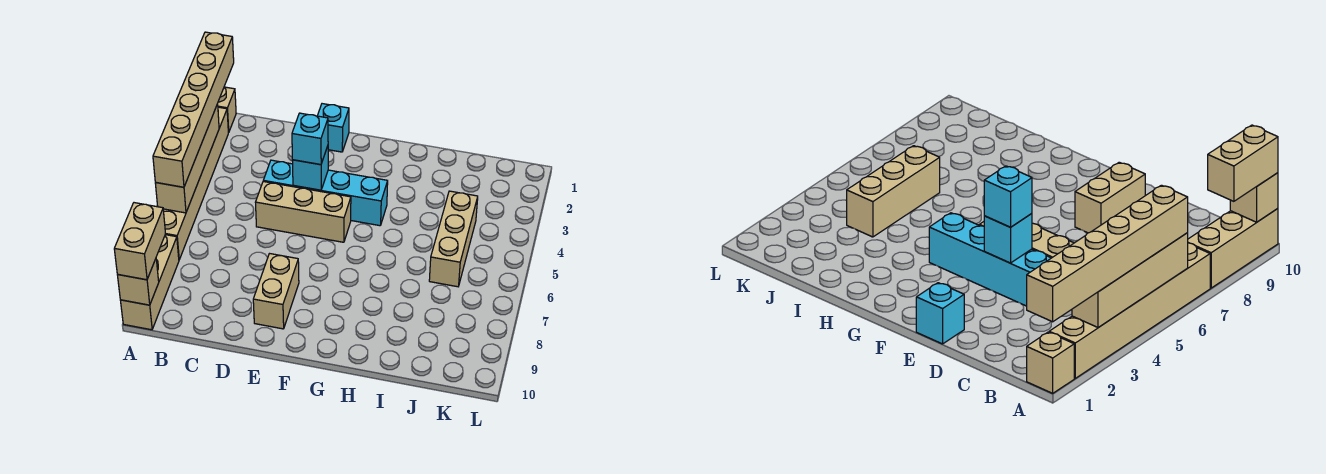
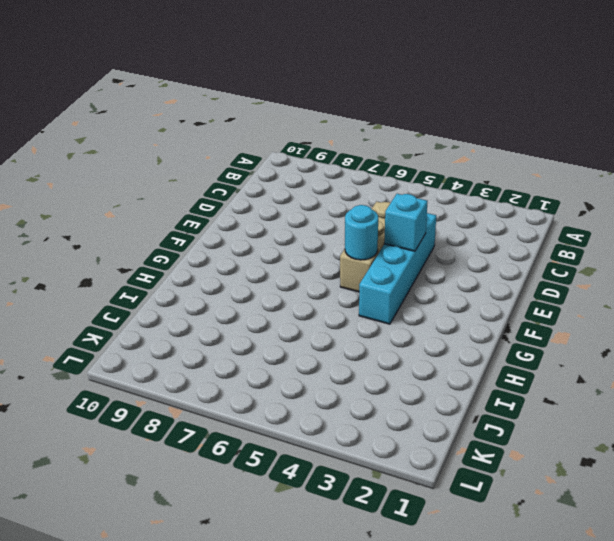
cyan round brick F5 level 2 -> none
none -> tan brick A1 level 1
none -> tan brick A2:A7 level 1
none -> tan brick A8:A10 level 1

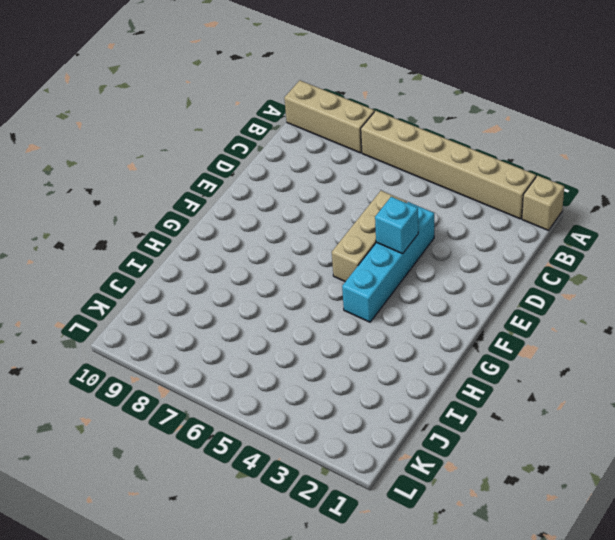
none -> cyan brick E1 level 1
none -> tan brick E8:E9 level 1
none -> tan brick J4:J6 level 1

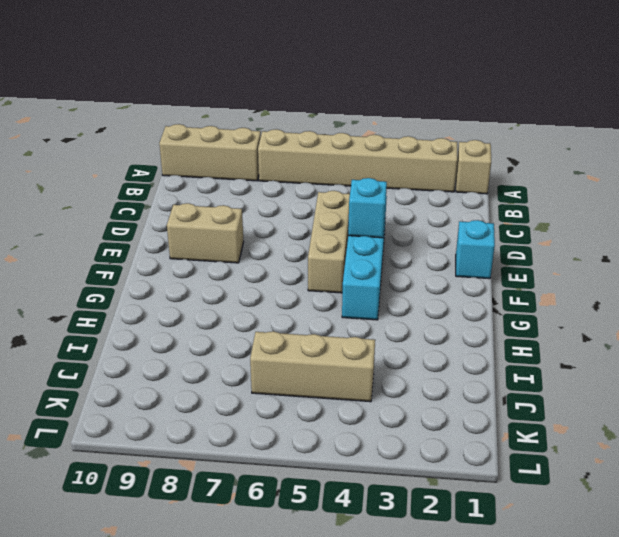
none -> tan brick A3:A6 level 2
none -> tan brick A10 level 2
none -> tan brick A1:A6 level 3

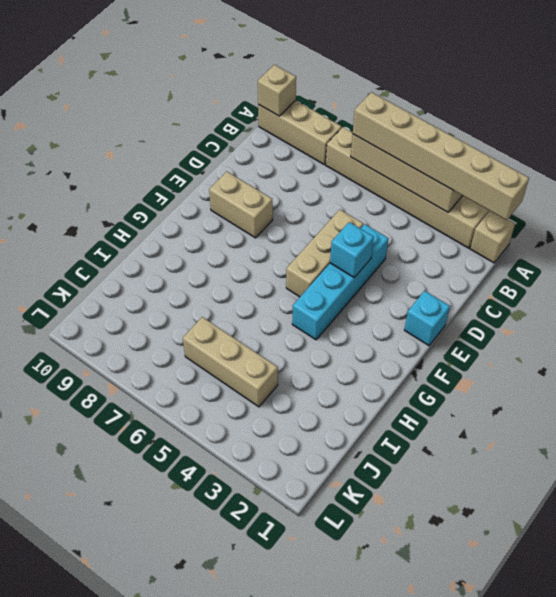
none -> tan brick A9:A10 level 3
none -> cyan brick E4 level 3

